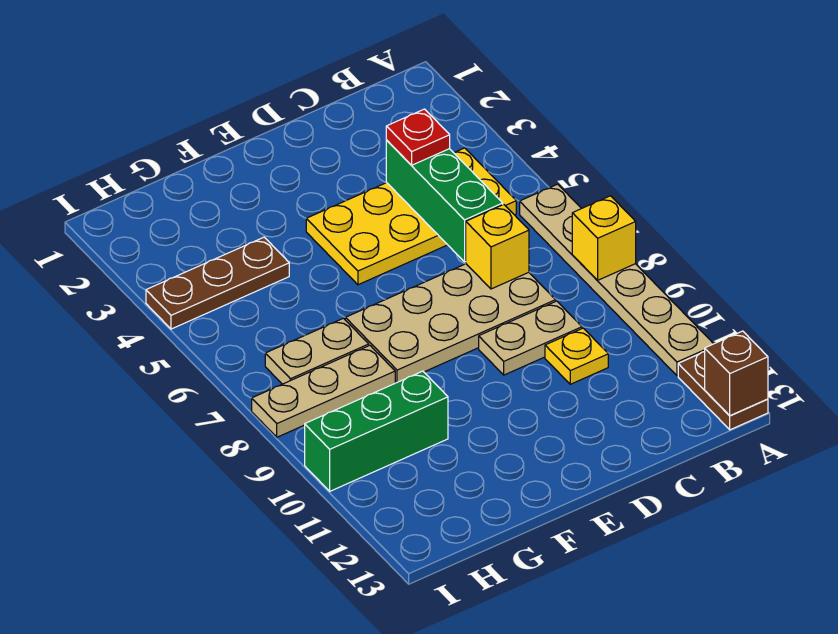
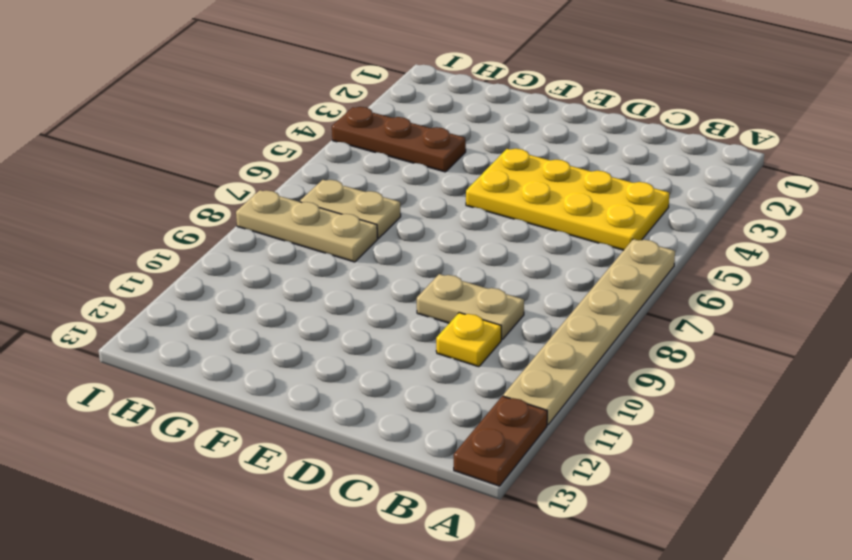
none -> tan plate C7:F8 level 1
none -> green brick G10:I10 level 1
none -> yellow brick A8 level 2

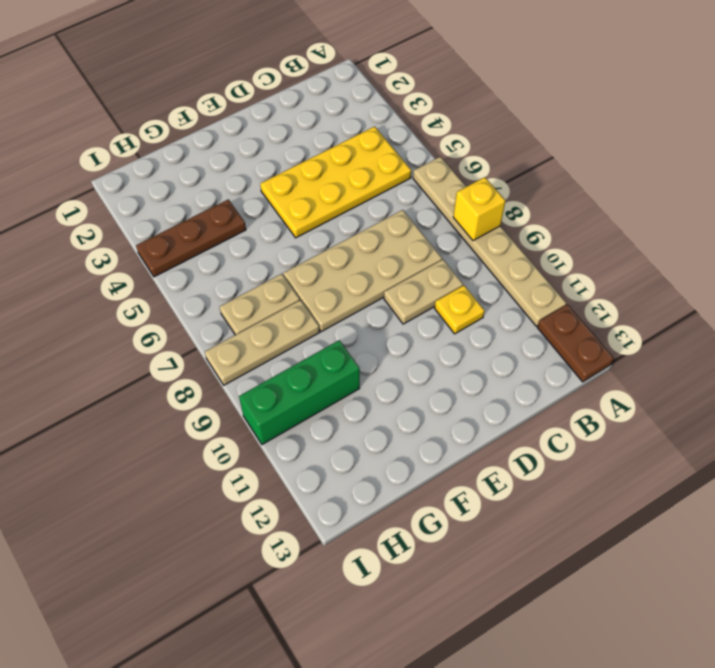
none -> brown brick A13 level 2
none -> green brick C4:C6 level 2
none -> yellow brick C7 level 2

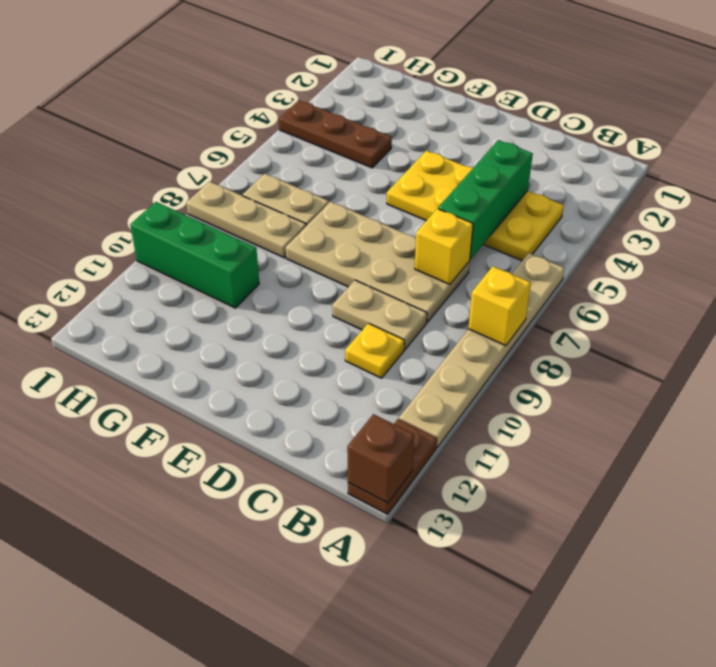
none -> red plate C4 level 3

